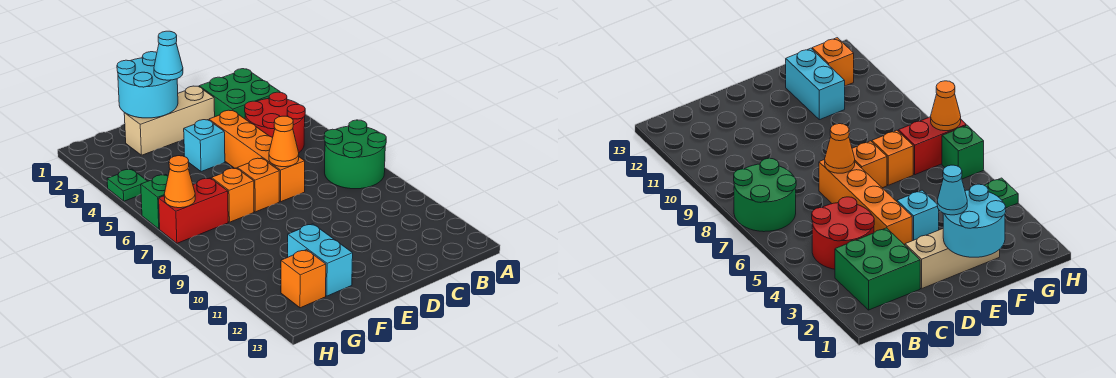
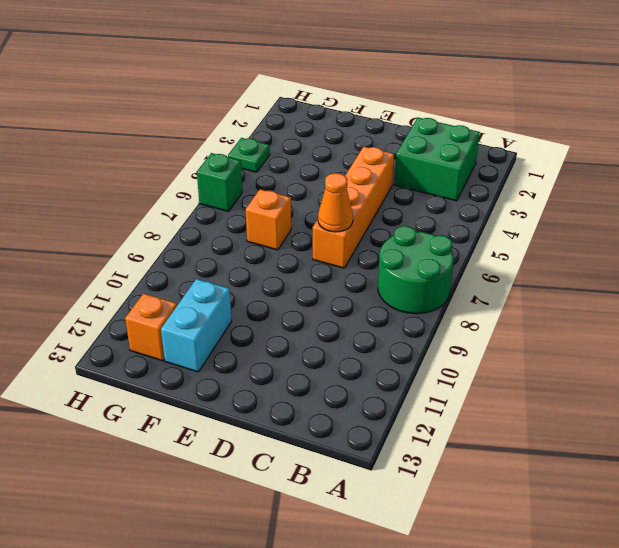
none -> red round brick B4:C5 level 1
none -> tan brick D2:F2 level 1
none -> cyan brick E4 level 1

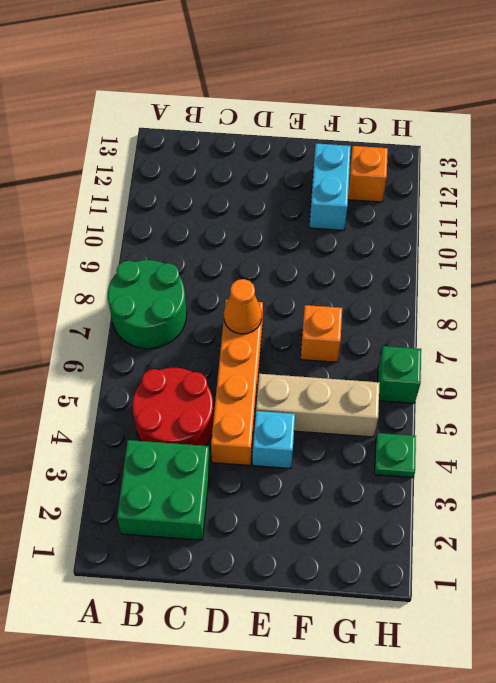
tan brick E5:G5 level 1 -> tan brick D2:F2 level 1
none -> orange brick E7 level 1
none -> red brick G7:H7 level 1
none -> cyan round brick E1:F2 level 2

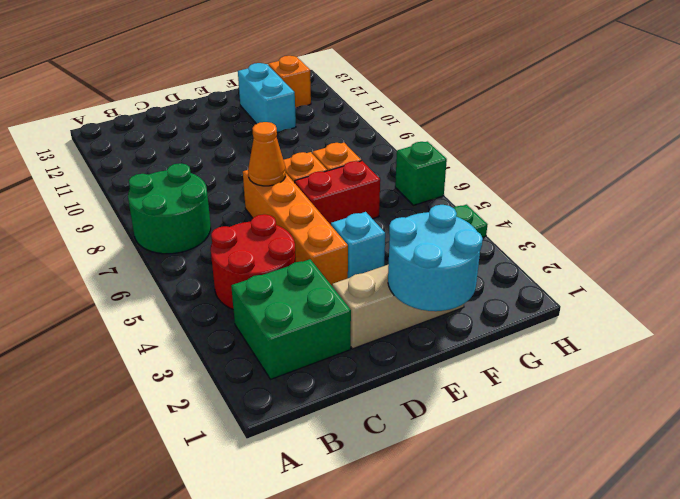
red brick E6:F6 level 1 -> red brick G7:H7 level 1
none -> orange cone H7 level 2
none -> cyan cone E2 level 3

